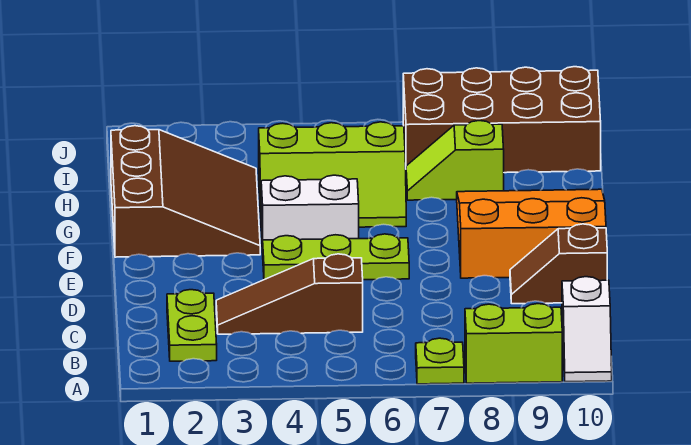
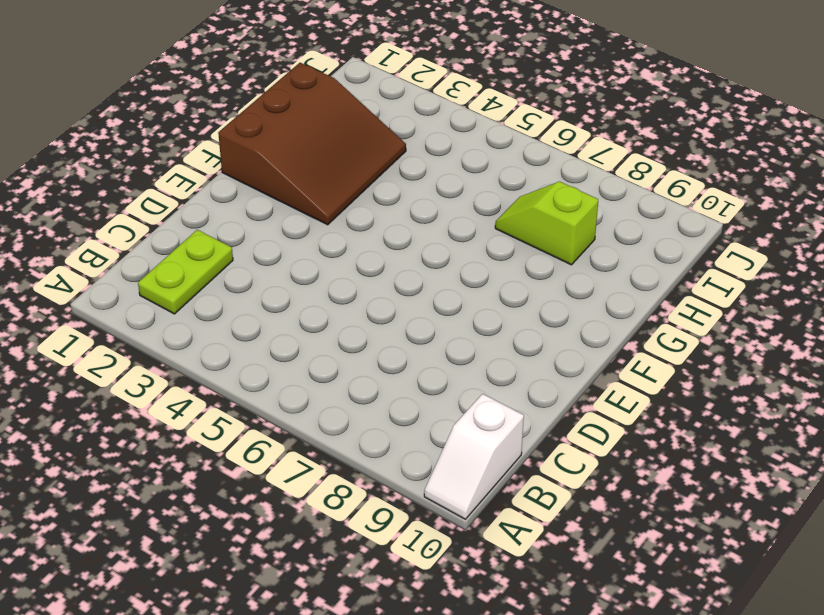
none -> lime plate A7 level 1
none -> lime brick A8:A9 level 1
none -> brown slope C3:C5 level 1 top 5

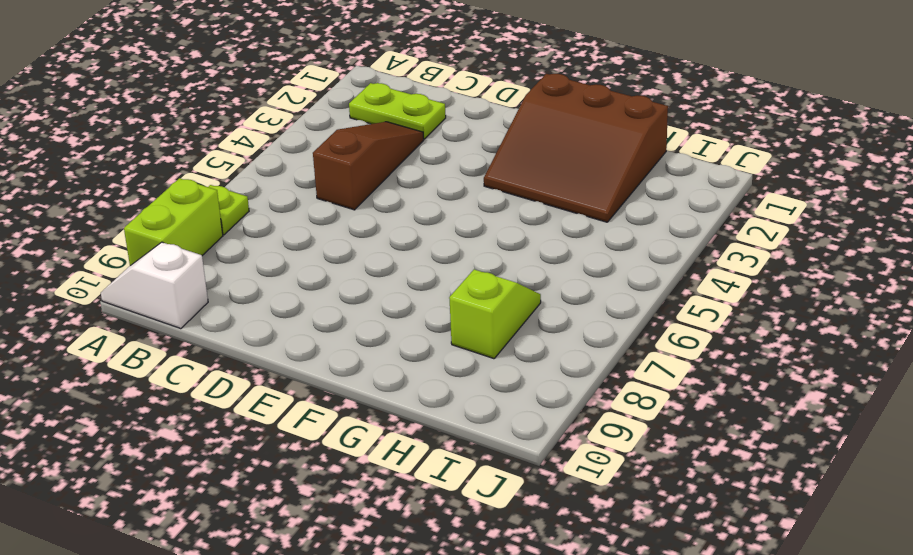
none -> brown slope D9:D10 level 1 top 10
none -> lime plate E4:E6 level 1
none -> orange slope E8:G10 level 1 top E

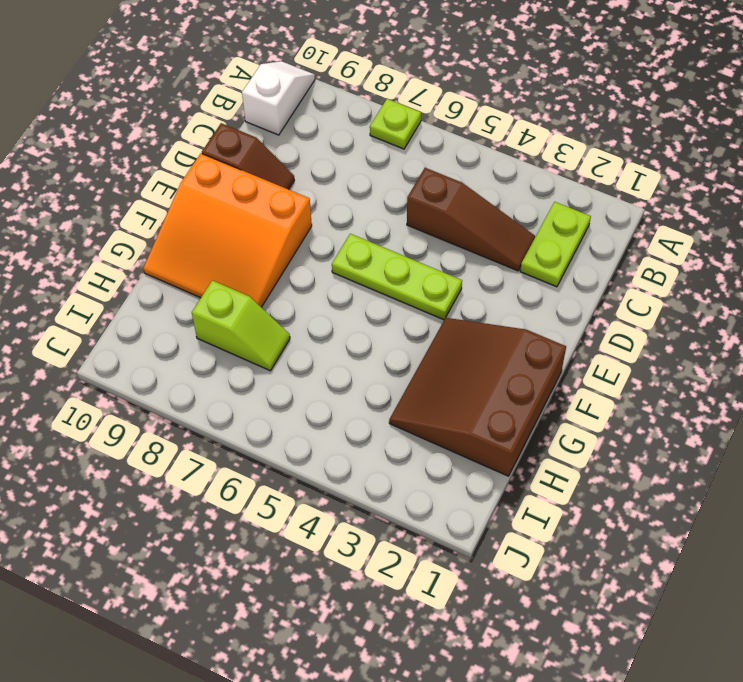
none -> lime brick A8:A9 level 1
none -> white brick F4:F5 level 1
none -> lime slope G4:H6 level 1 top H

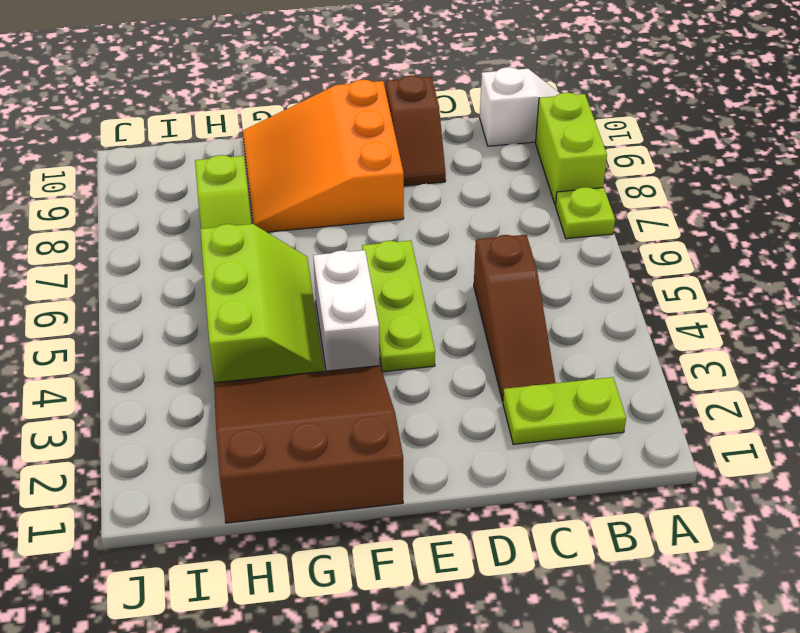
none -> brown brick I7:J10 level 1

